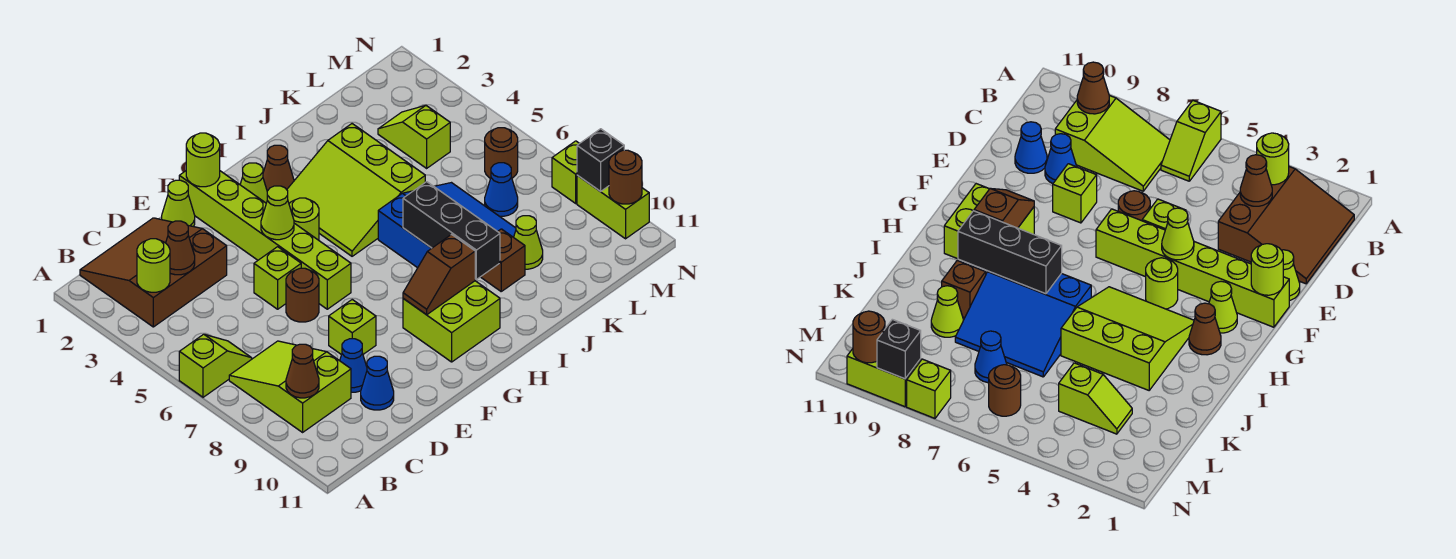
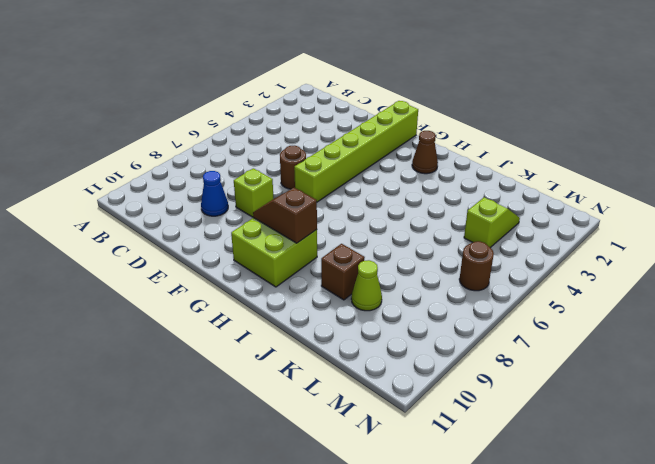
none -> lime slope A6:B6 level 1 top A
none -> brown slope B1:D3 level 1 top 3
none -> lime slope B7:C9 level 1 top 9
none -> blue cone D10 level 1

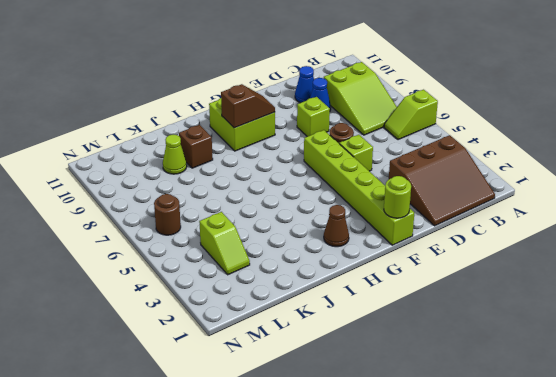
none -> lime cone E1 level 1
none -> lime cone G2 level 1
none -> lime round brick G4 level 1
none -> lime slope H3:J5 level 1 top J

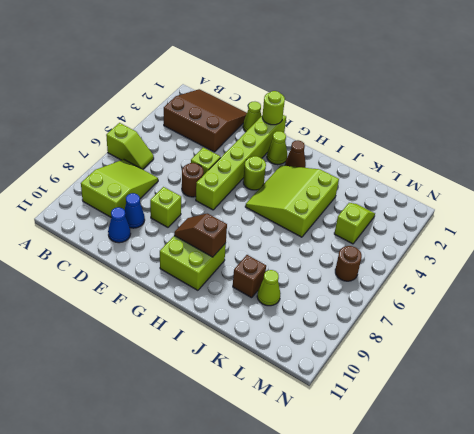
none -> blue slope I6:K8 level 1 top I
none -> blue cone L7 level 1
none -> lime brick N8 level 1
none -> lime brick N9:N10 level 1

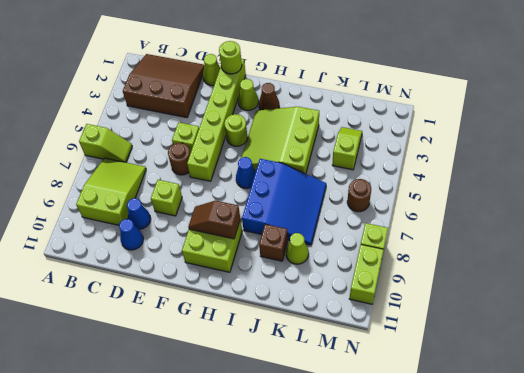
blue cone H6 level 1 -> blue cone L7 level 1
none -> lime round brick B3 level 2
none -> brown cone B9 level 2
none -> brown cone C3 level 2
none -> lime cone F4 level 2

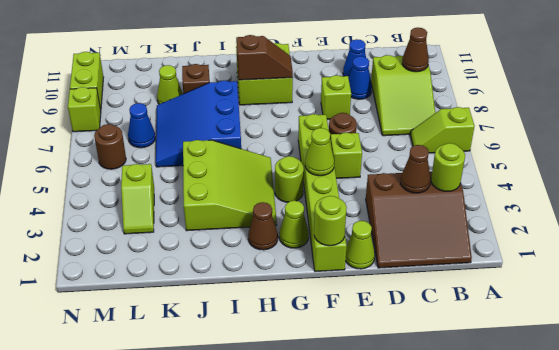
none -> black brick I7:I9 level 2
none -> black brick N9 level 2
none -> brown round brick N10 level 2

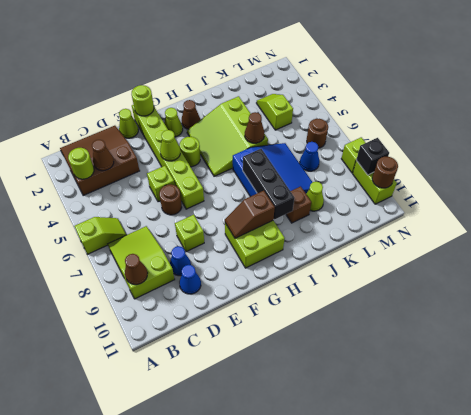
brown cone J5 level 2 -> none

